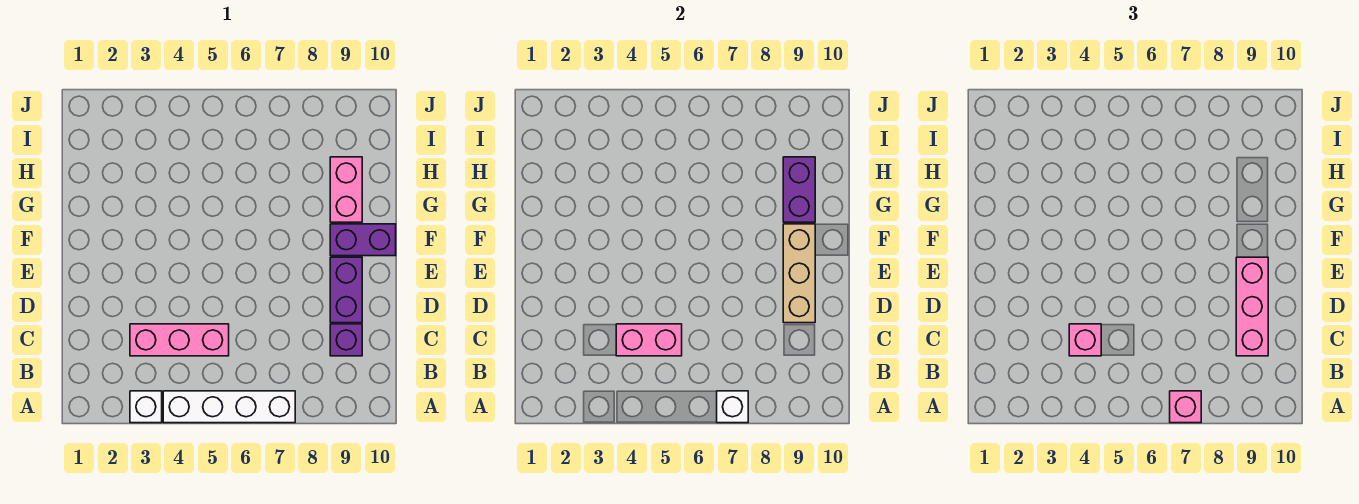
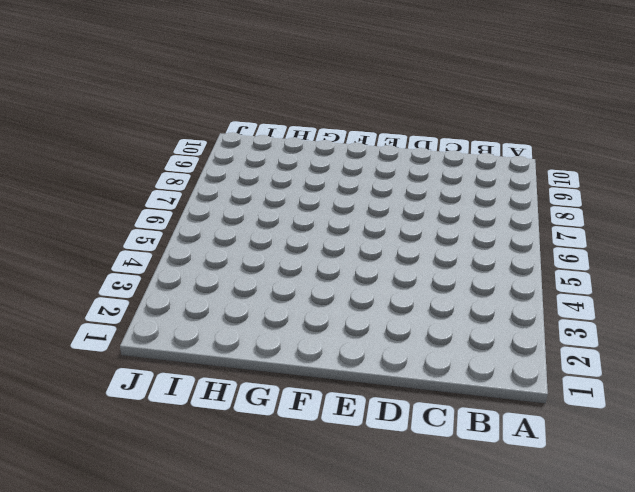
none -> white brick A3 level 1
none -> white brick A4:A7 level 1
none -> pink brick C3:C5 level 1

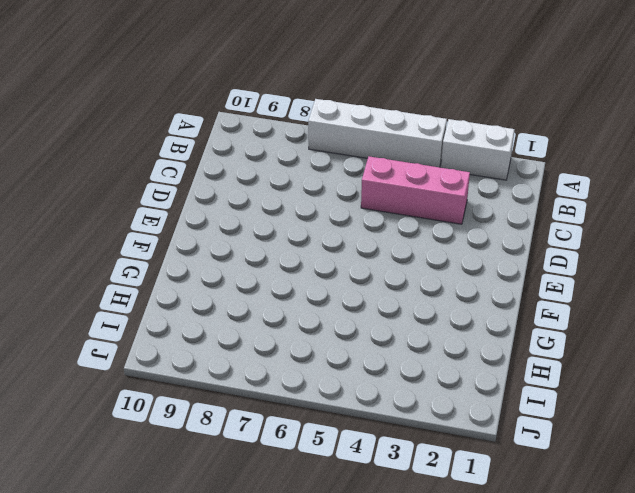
white brick A2:A3 level 1 -> white brick A3 level 1
none -> purple brick C9 level 1
none -> purple brick D9:E9 level 1
none -> purple brick F9:F10 level 1

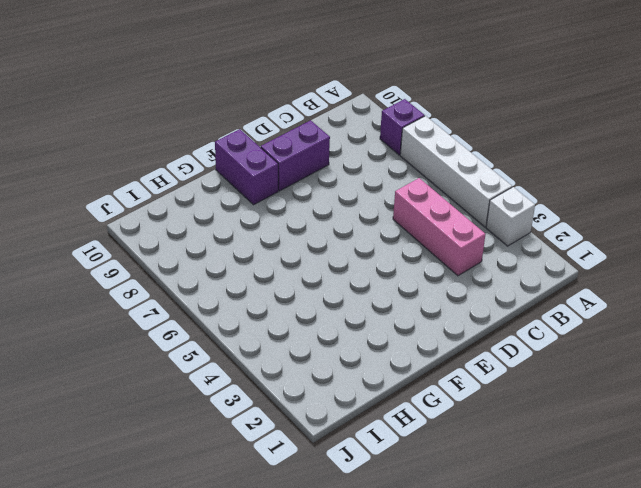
purple brick A8 level 1 -> purple brick C9 level 1
none -> pink brick G9:H9 level 1
none -> white brick A7 level 2
none -> pink brick C4:C5 level 2

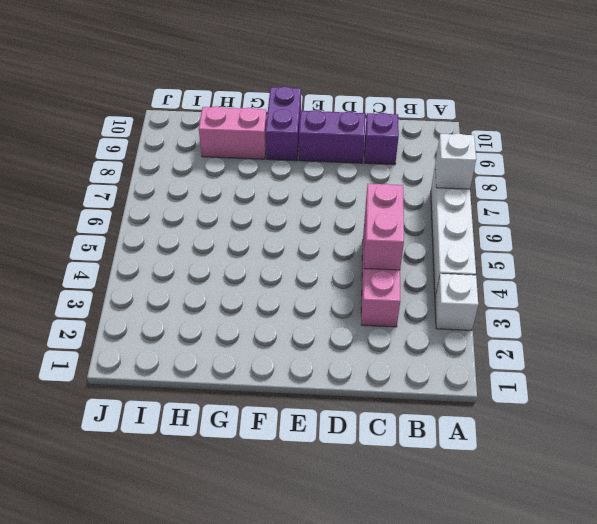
none -> tan brick D9:F9 level 2
none -> purple brick G9:H9 level 2
none -> pink brick A7 level 3

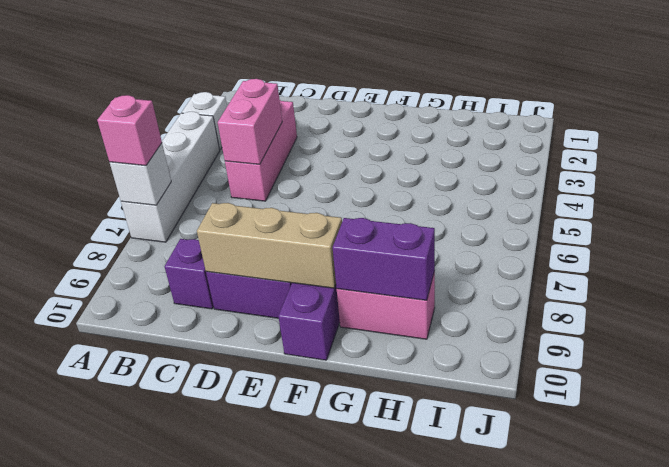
none -> pink brick C4 level 3
none -> pink brick C9:E9 level 3

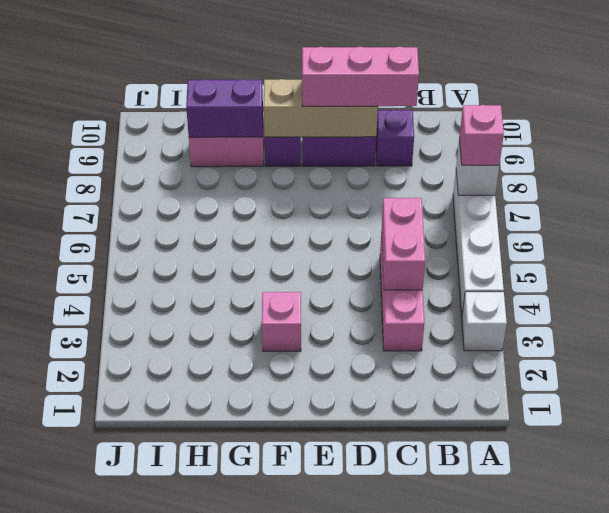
pink brick F3 level 1 -> pink brick C4 level 3

